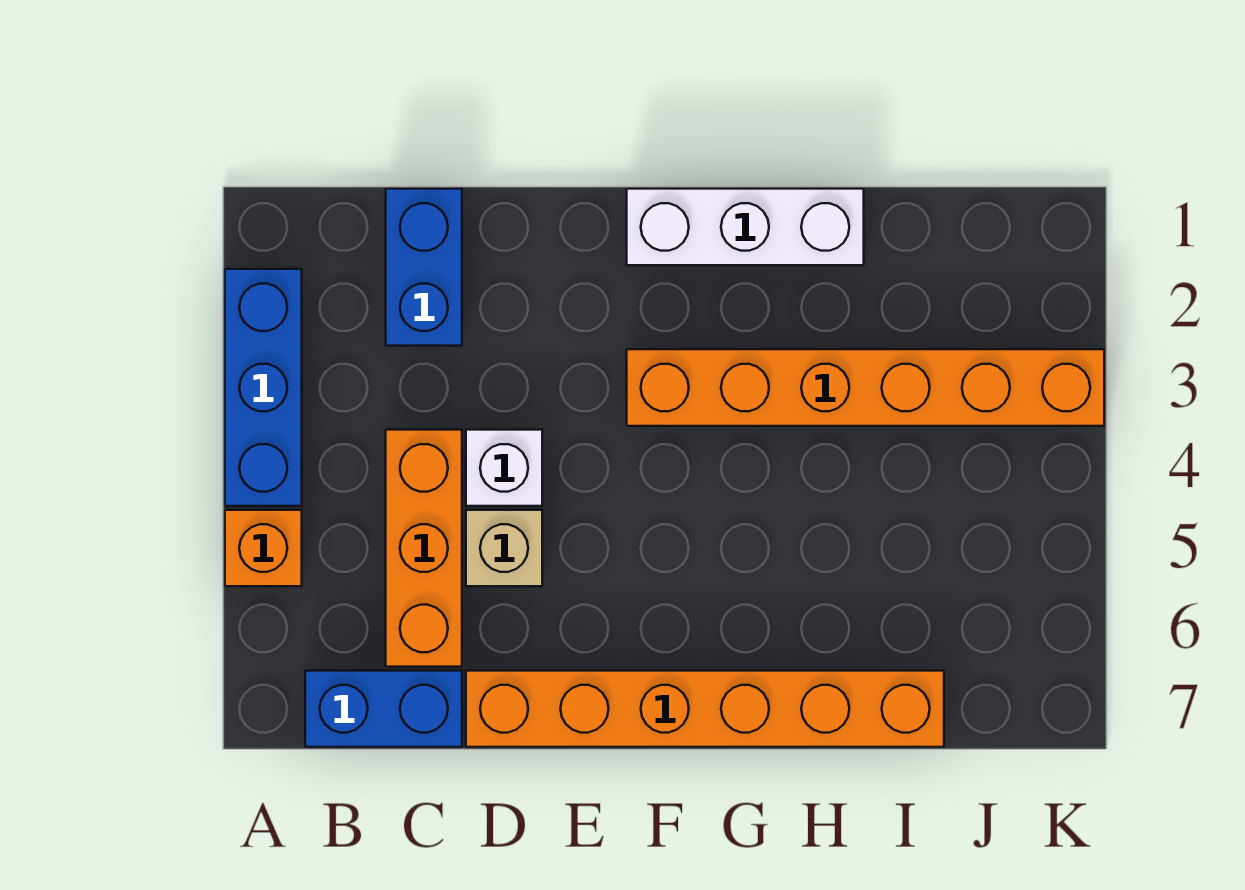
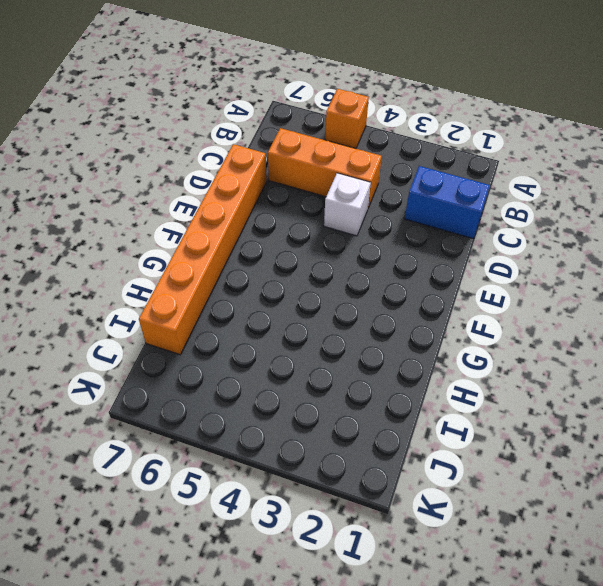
none -> blue brick A2:A4 level 1
none -> blue brick B7:C7 level 1

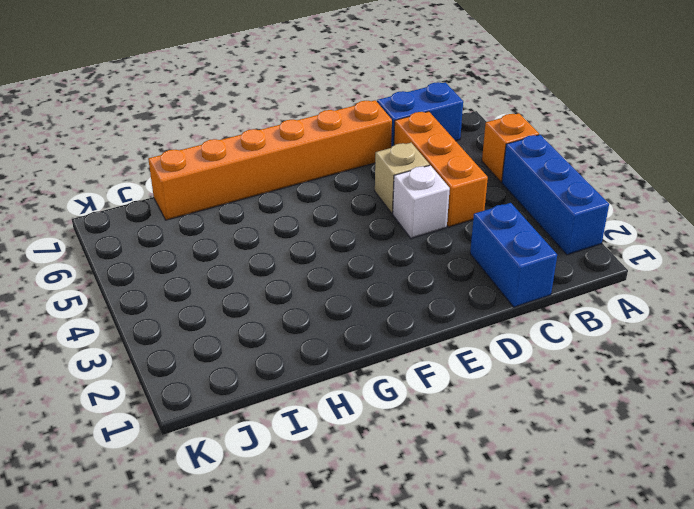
none -> white brick F1:H1 level 1
none -> orange brick F3:K3 level 1

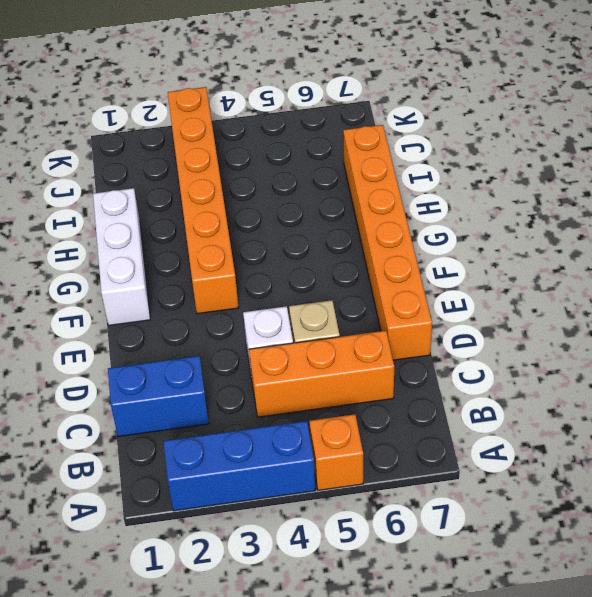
none -> blue brick B7:C7 level 1

